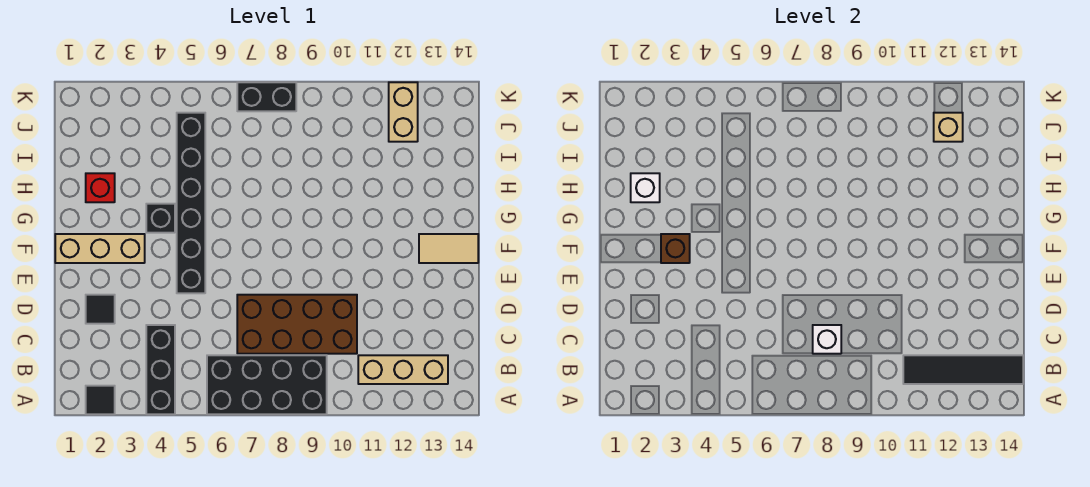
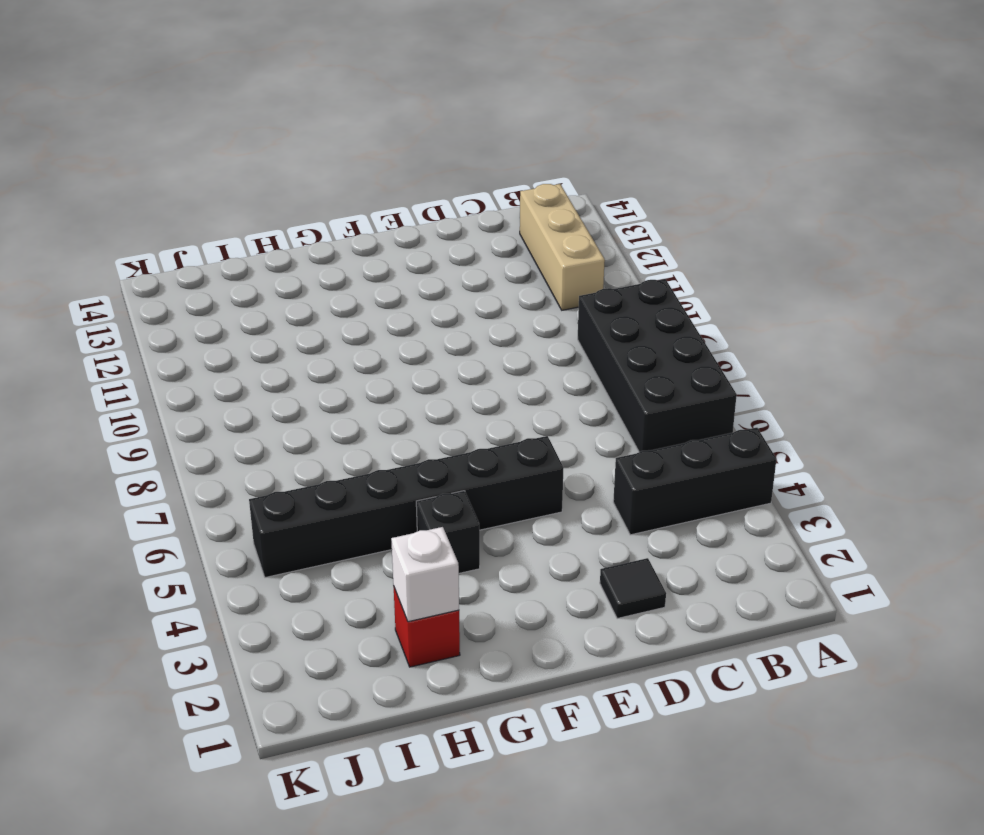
none -> black tile A2 level 1
none -> brown brick C7:D10 level 1
none -> tan brick F1:F3 level 1

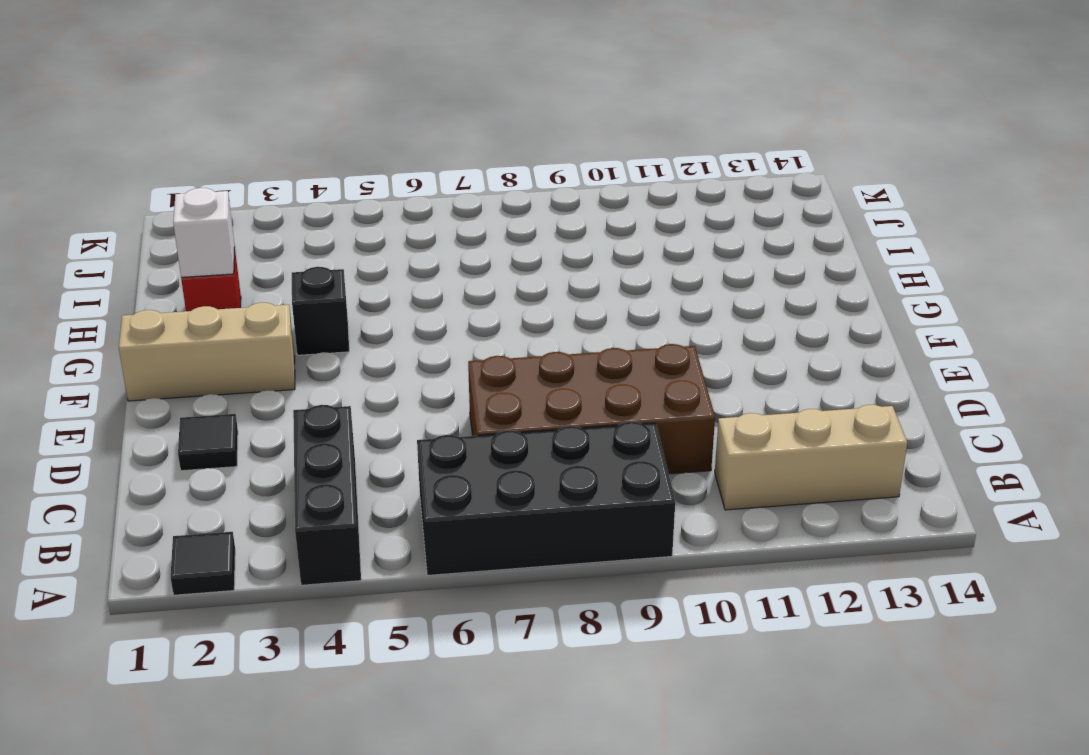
none -> black brick E5:J5 level 1
none -> tan tile F13:F14 level 1
none -> tan brick J12:K12 level 1

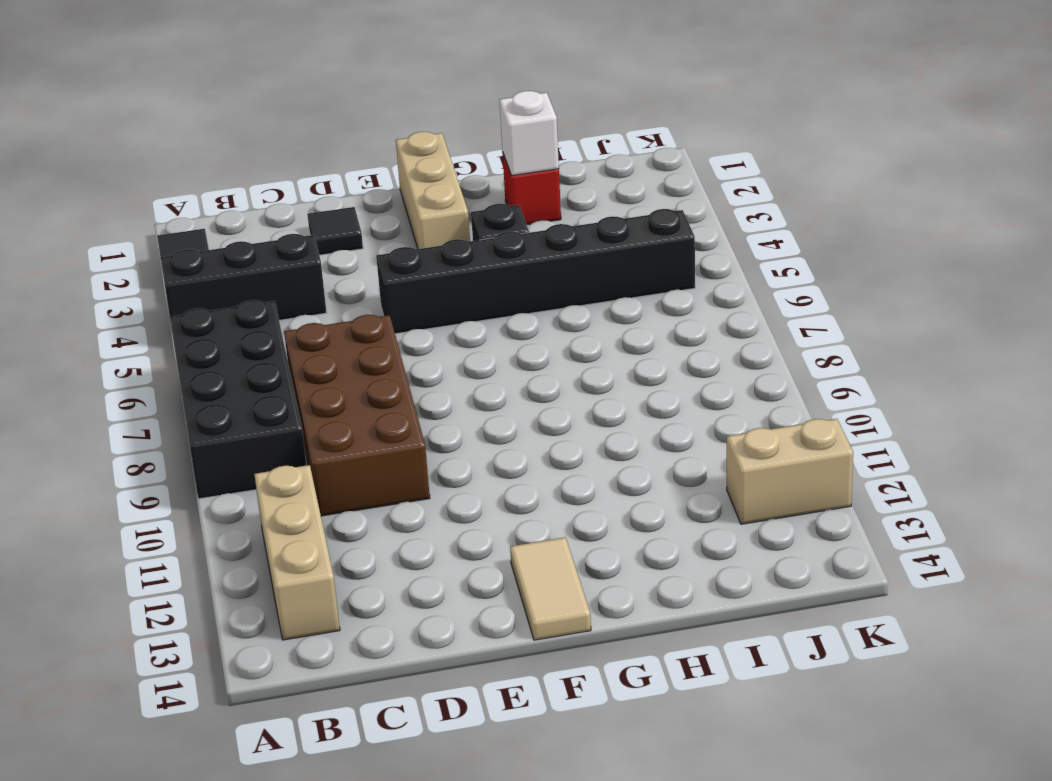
none -> black brick K7:K8 level 1
none -> black tile B11:B14 level 2
none -> white brick C8 level 2

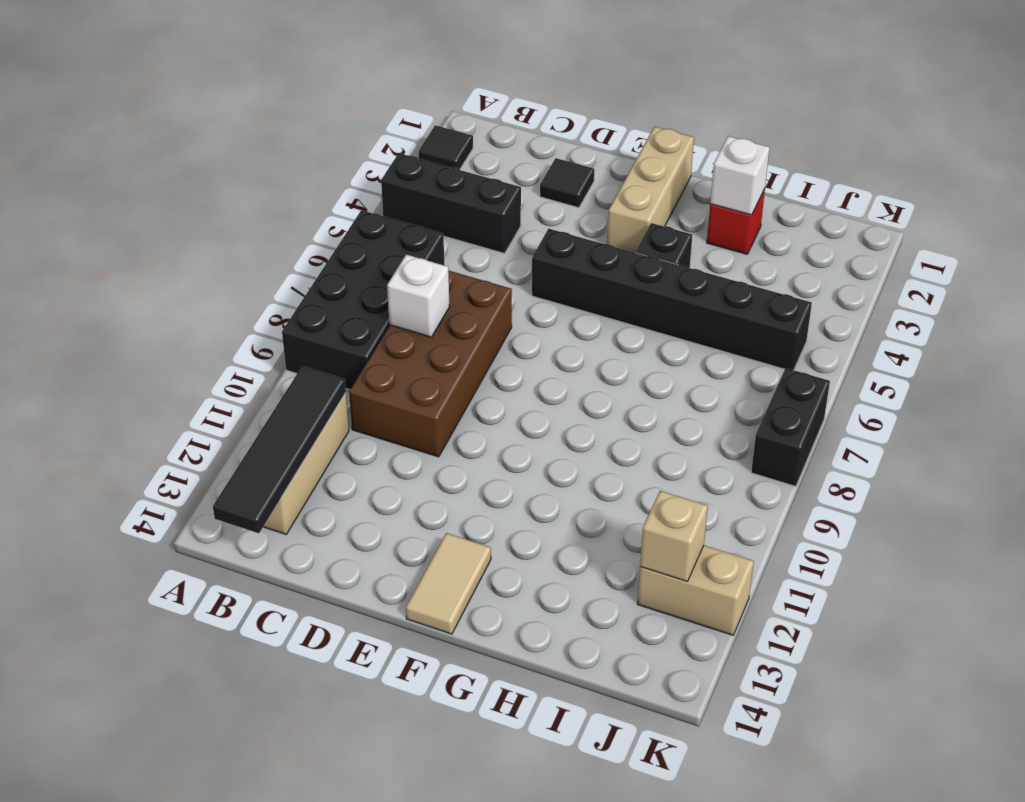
none -> brown brick F3 level 2

